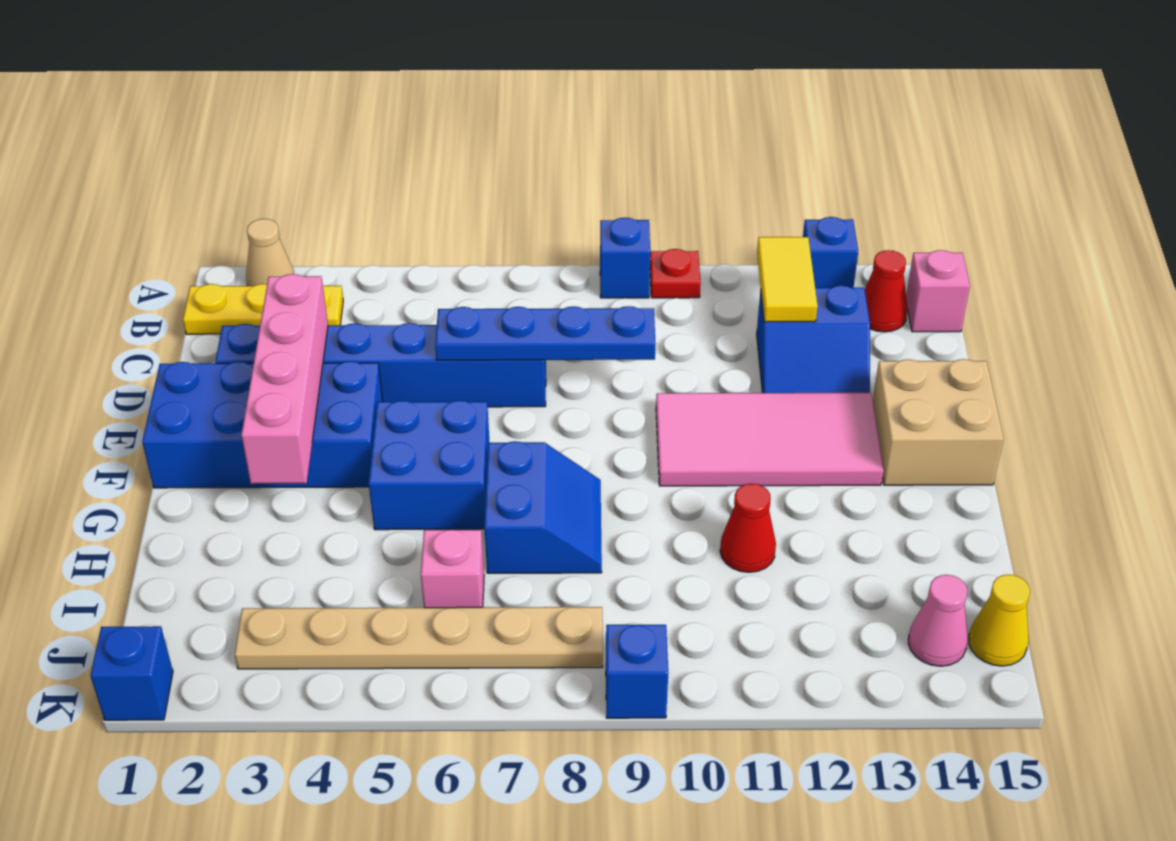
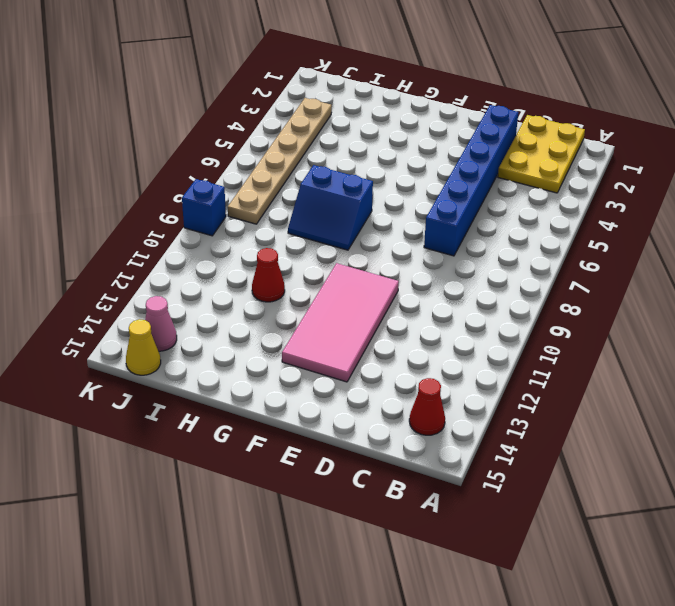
yellow plate B1:C3 level 1 -> yellow plate B1:B3 level 1
none -> tan cone A2 level 1
none -> blue brick A9 level 1
none -> red plate A10 level 1

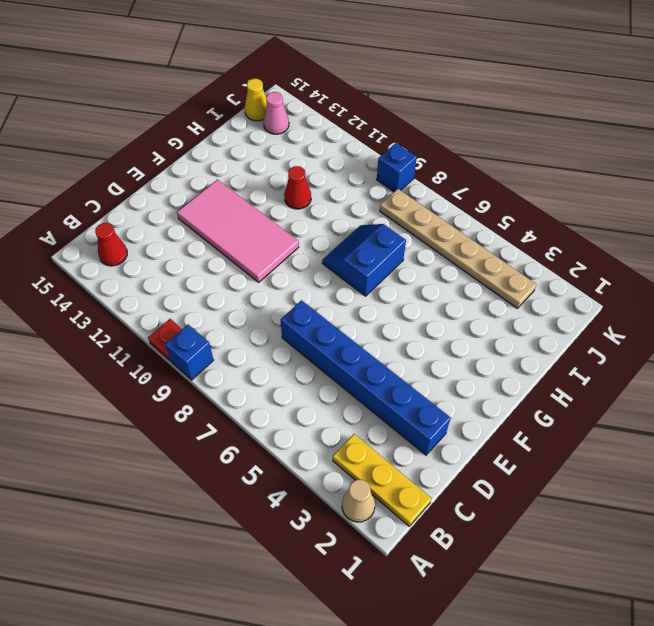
none -> blue brick A13 level 1
none -> pink brick B15 level 1
none -> blue slope C12:D13 level 1 top C

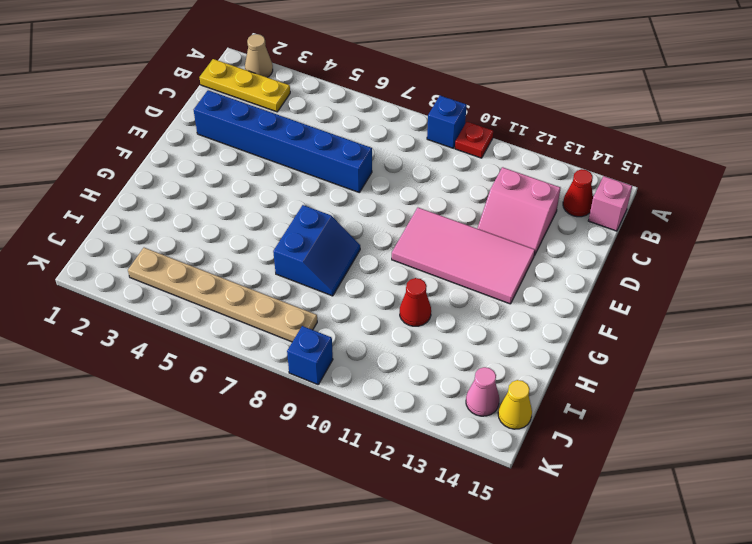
pink slope C12:D13 level 1 top C -> blue slope C12:D13 level 1 top C
none -> blue brick A13 level 1
none -> blue brick E1:F4 level 1
none -> tan brick E14:F15 level 1

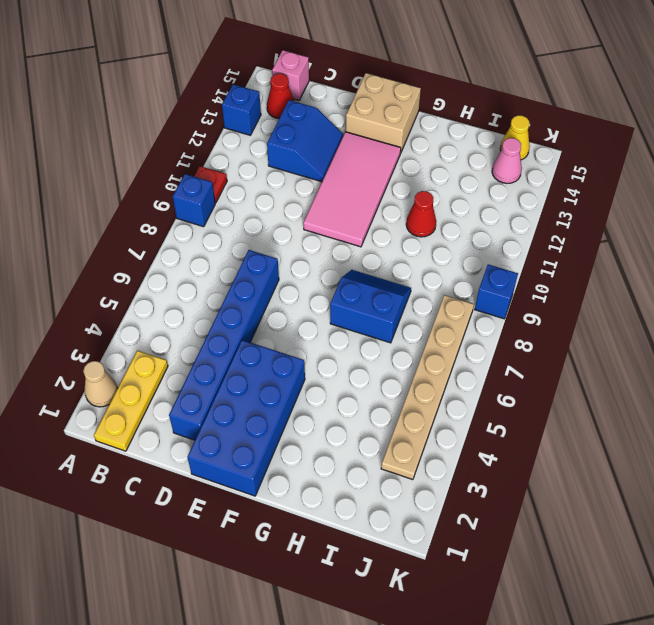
none -> blue brick F5:G6 level 1
none -> pink brick I6 level 1
none -> blue brick K1 level 1

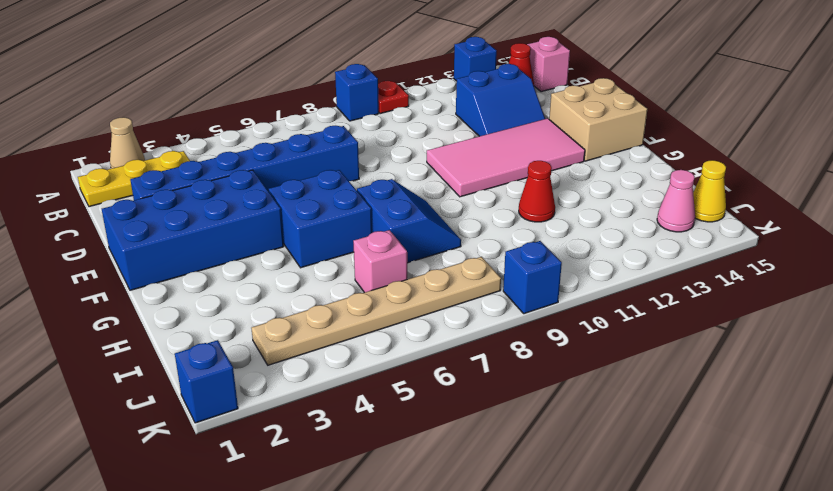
none -> yellow tile B12:C12 level 2
none -> pink brick D3:G3 level 2
none -> blue plate D6:D9 level 2

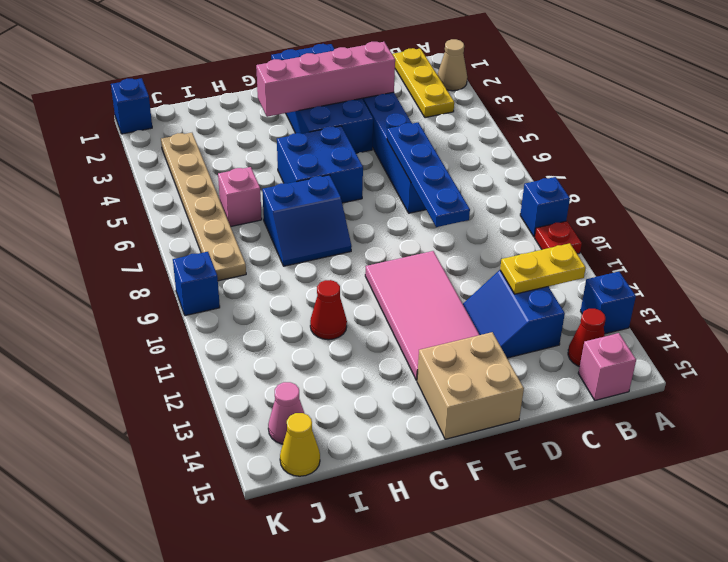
yellow plate B12:C12 level 2 -> yellow tile B12:C12 level 2

